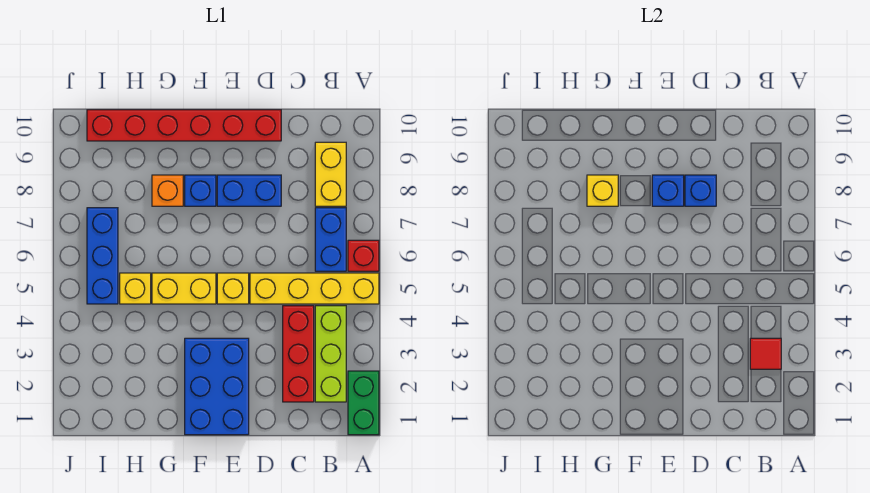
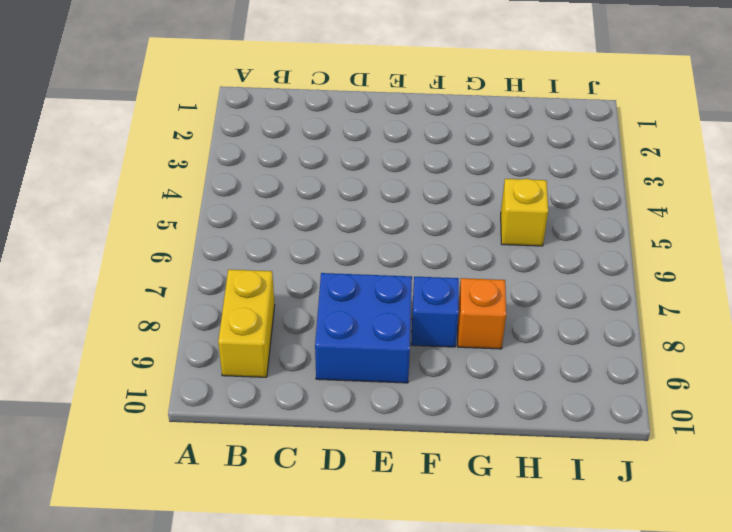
blue brick D8:E9 level 1 -> blue brick D8:E8 level 1
none -> green brick A1:A2 level 1
none -> yellow brick A5:D5 level 1
none -> red brick A6 level 1

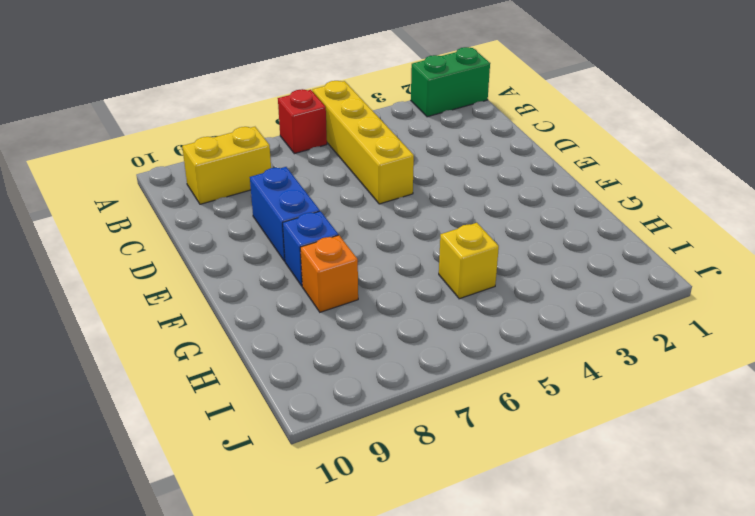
none -> lime brick B2:B4 level 1
none -> blue brick B6:B7 level 1
none -> red brick C2:C4 level 1

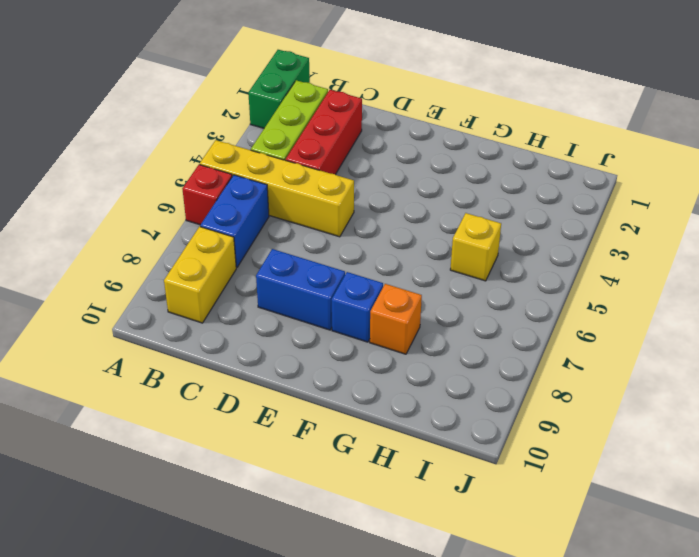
none -> red brick D10:I10 level 1
none -> blue brick E1:F3 level 1
none -> yellow brick E5 level 1

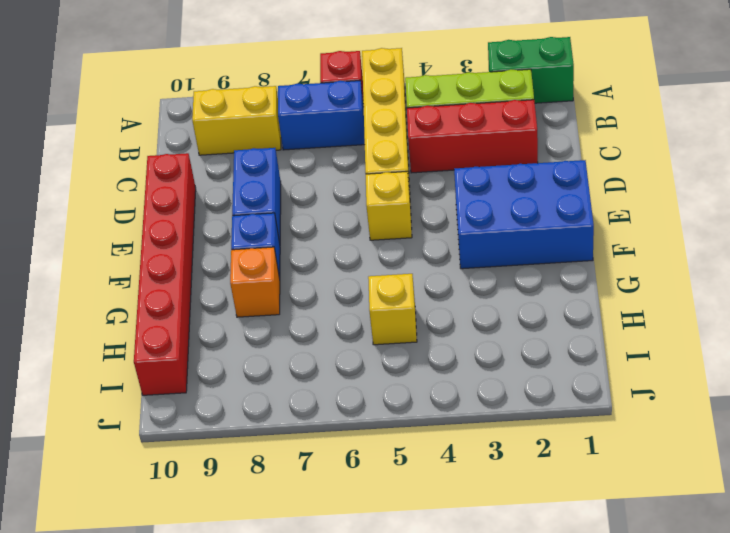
none -> yellow brick F5:G5 level 1
none -> blue brick I5:I7 level 1
none -> red tile B3 level 2

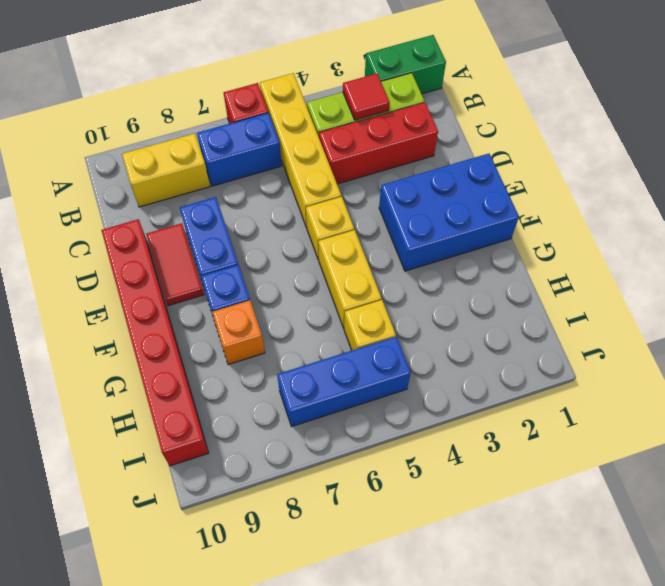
red tile D9:E9 level 1 -> none
none -> blue brick D8 level 2
none -> blue brick E8 level 2
none -> yellow brick G8 level 2

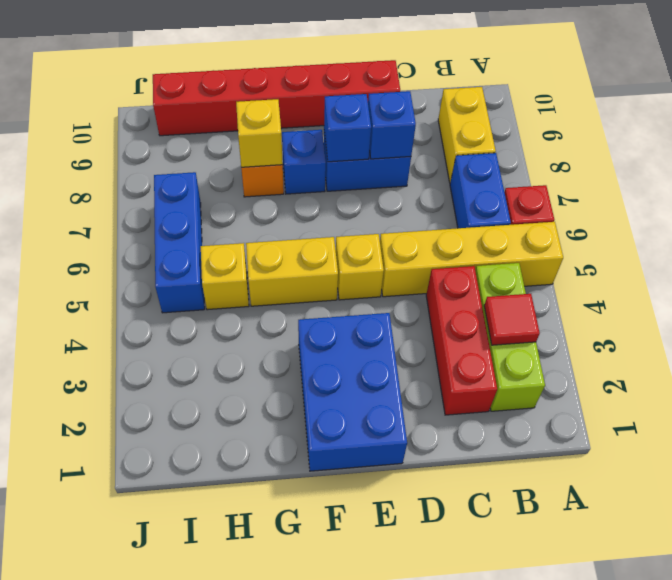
none -> green brick A1:A2 level 1

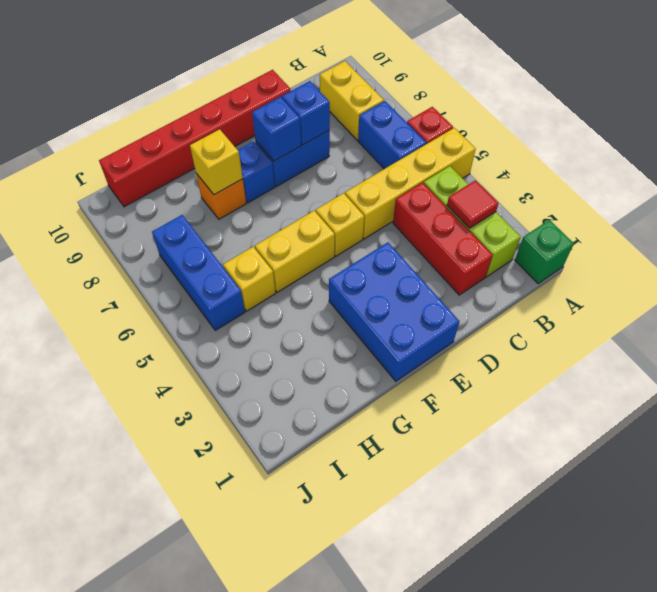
green brick A1 level 1 -> green brick A1:A2 level 1

